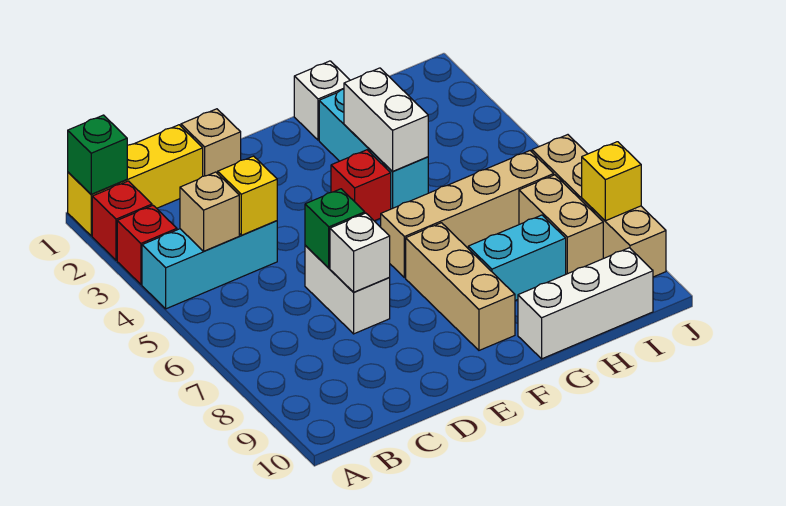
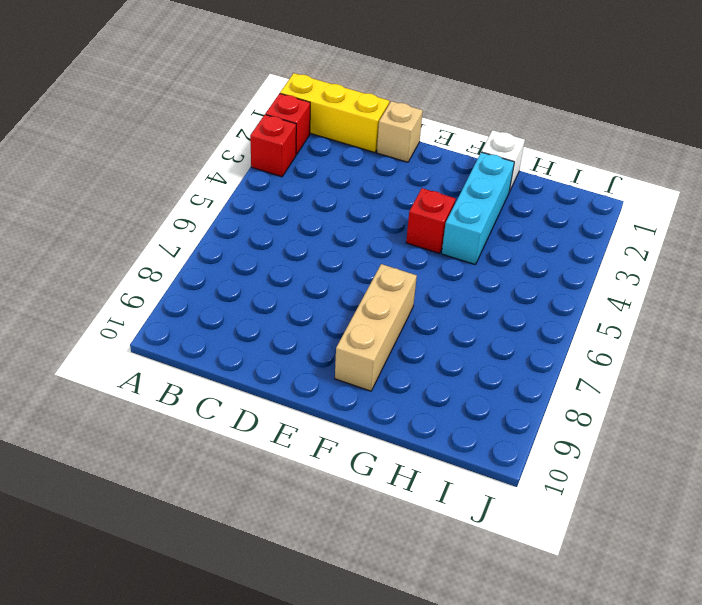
none -> cyan brick A4:C4 level 1
none -> white brick D6:D7 level 1
none -> tan brick F6:I6 level 1

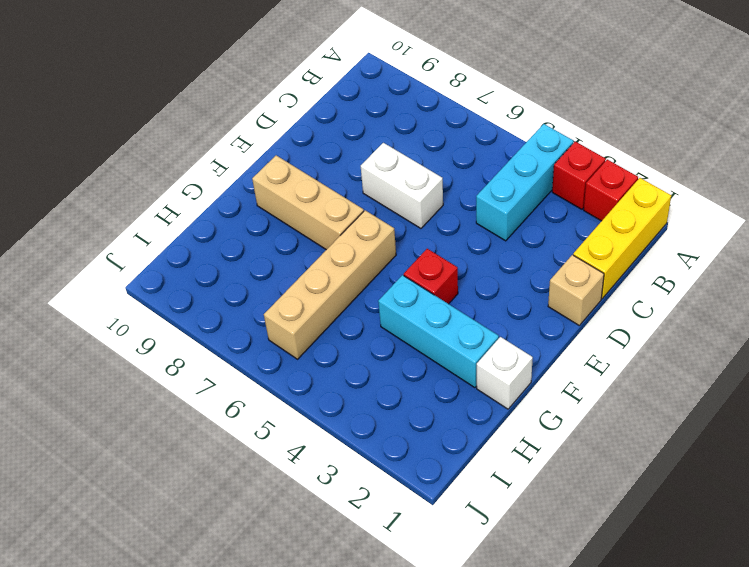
none -> cyan brick G8:H8 level 1
none -> white brick G10:I10 level 1
none -> tan brick I7:I8 level 1

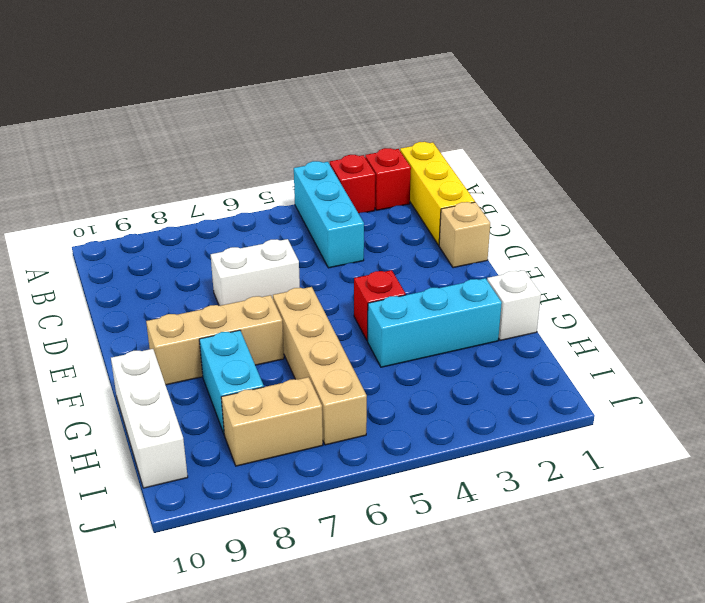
none -> tan brick J6:J9 level 1
none -> green brick A1 level 2
none -> tan brick B4 level 2

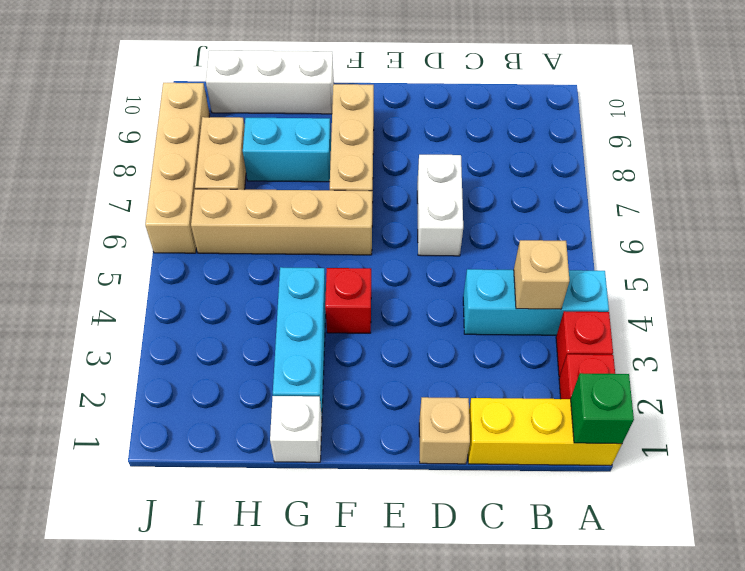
none -> yellow brick C4 level 2
none -> green brick D6 level 2
none -> white brick D7 level 2

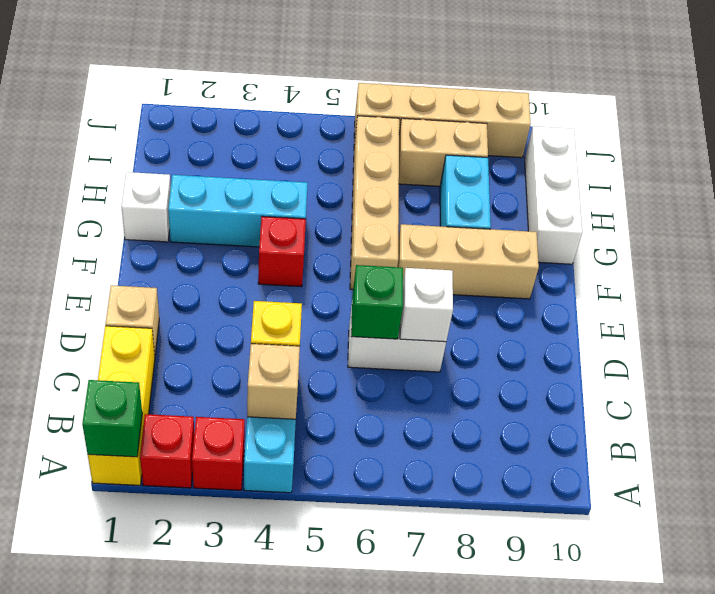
none -> white brick G3:G4 level 2
none -> yellow brick J8 level 2

